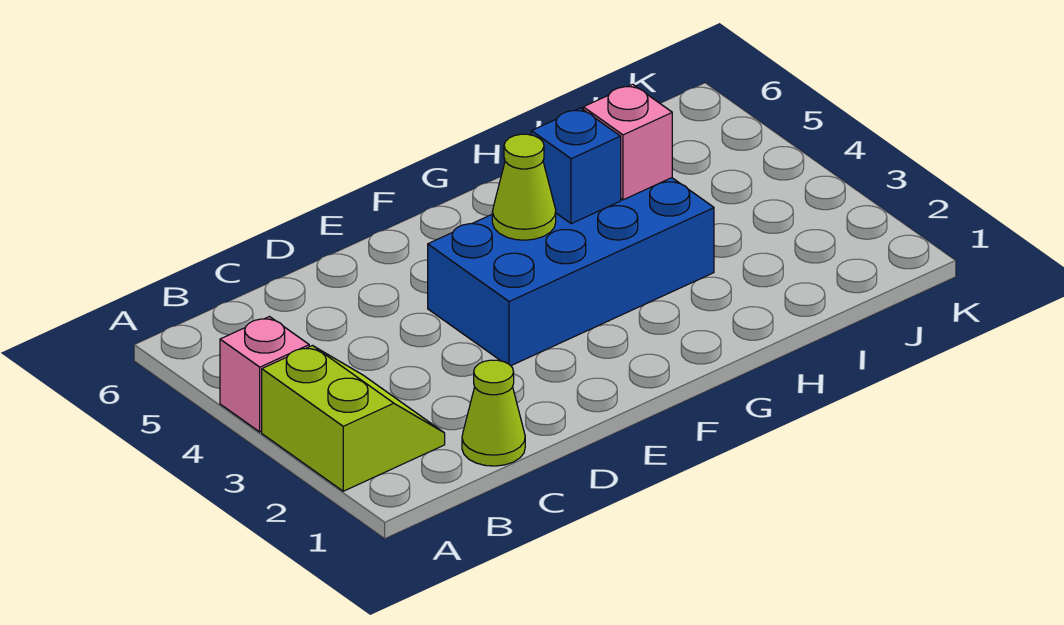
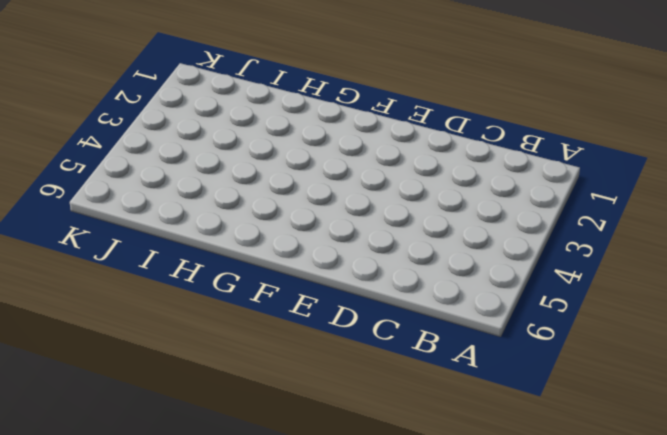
none -> lime slope A2:B3 level 1 top A
none -> pink brick A4 level 1

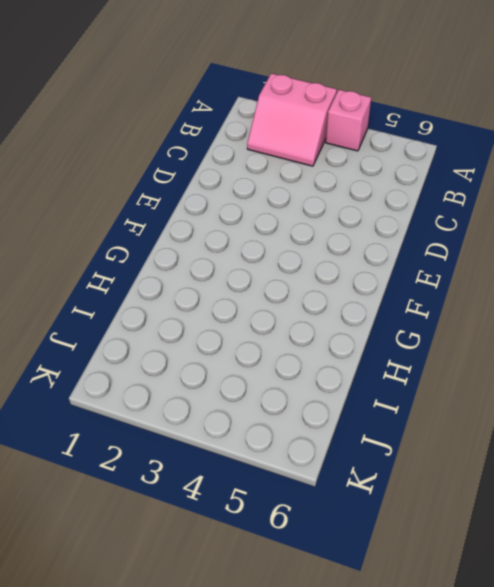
pink slope A2:B3 level 1 top A -> lime slope A2:B3 level 1 top A
none -> lime cone C1 level 1
none -> blue brick E3:H4 level 1

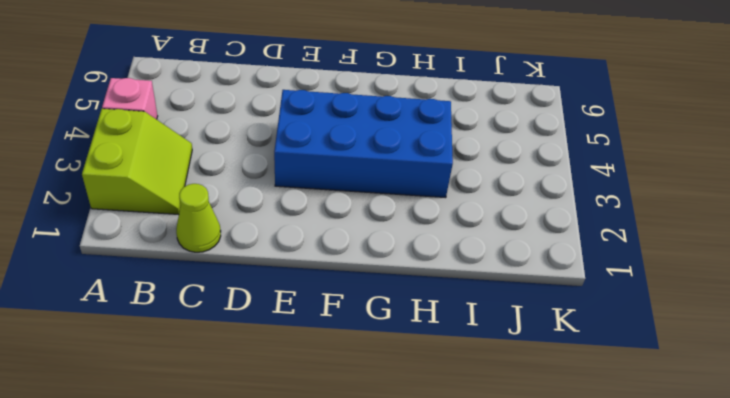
none -> lime cone F4 level 2
none -> blue brick G4 level 2

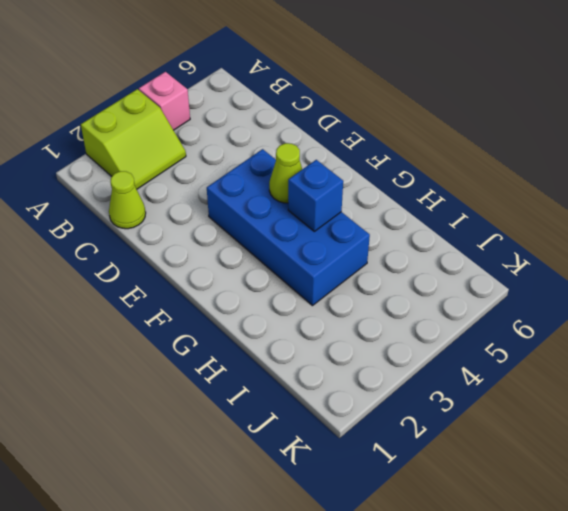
none -> pink brick H4 level 2

